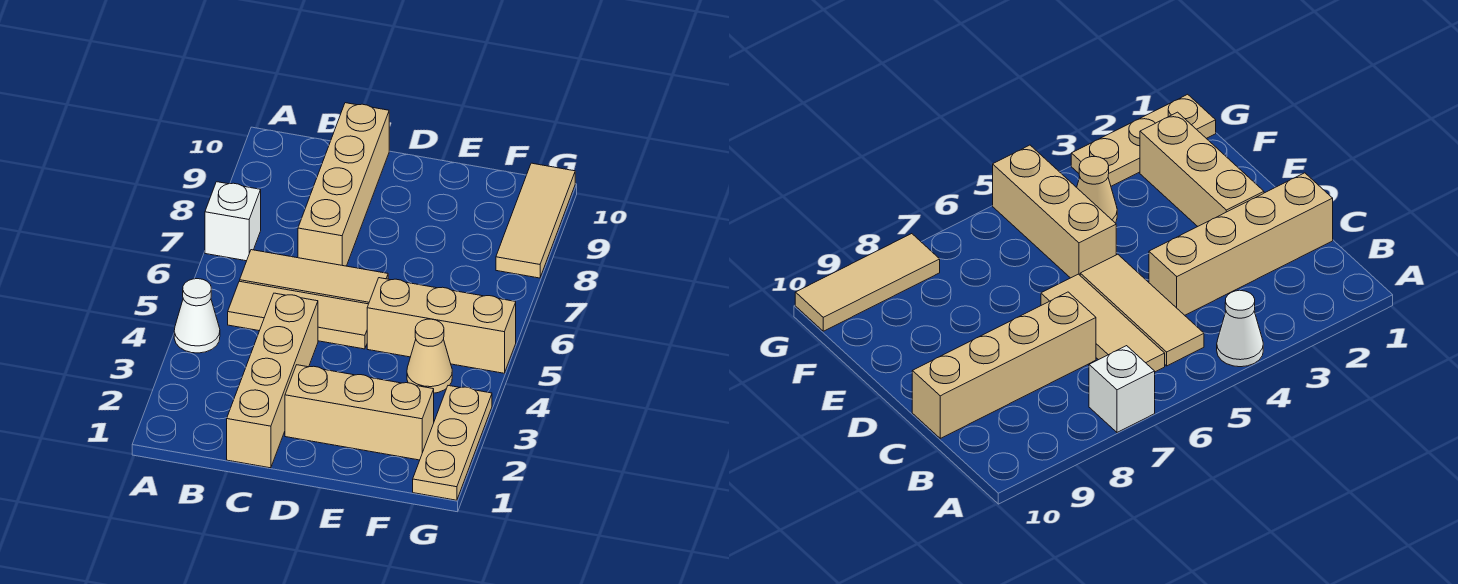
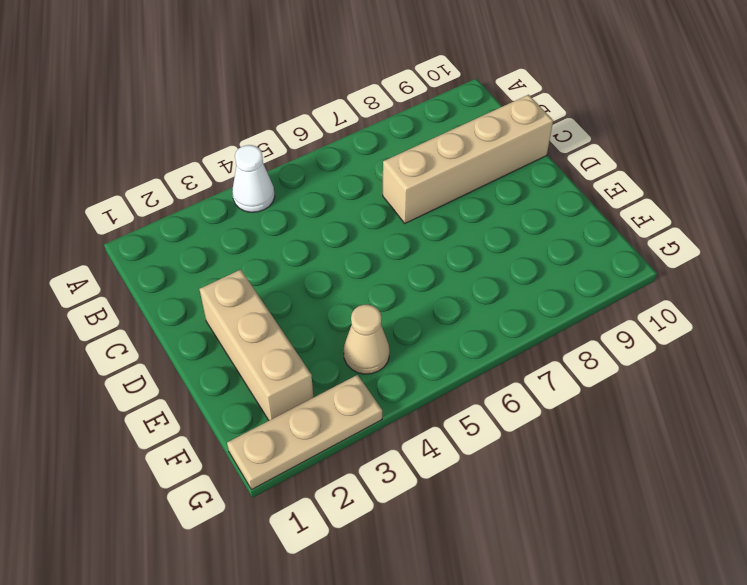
none -> white brick A7 level 1
none -> tan tile B5:D5 level 1

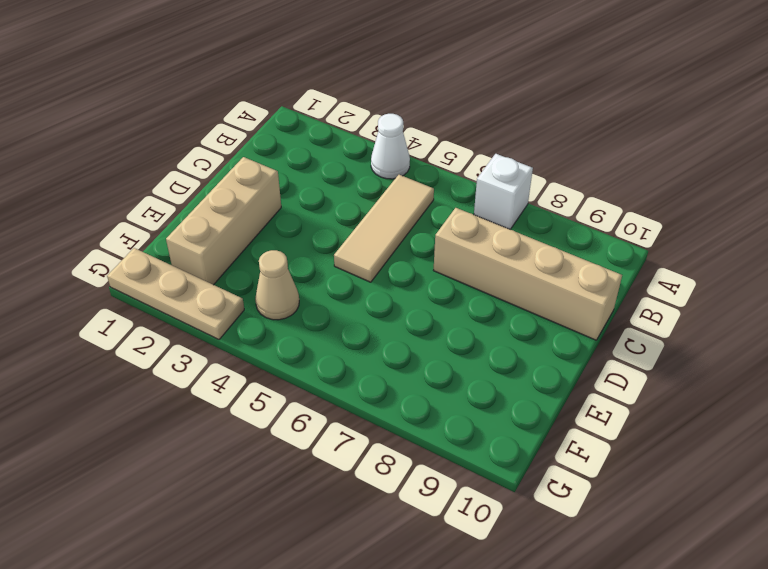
none -> tan tile B6:D6 level 1
none -> tan brick C1:C4 level 1

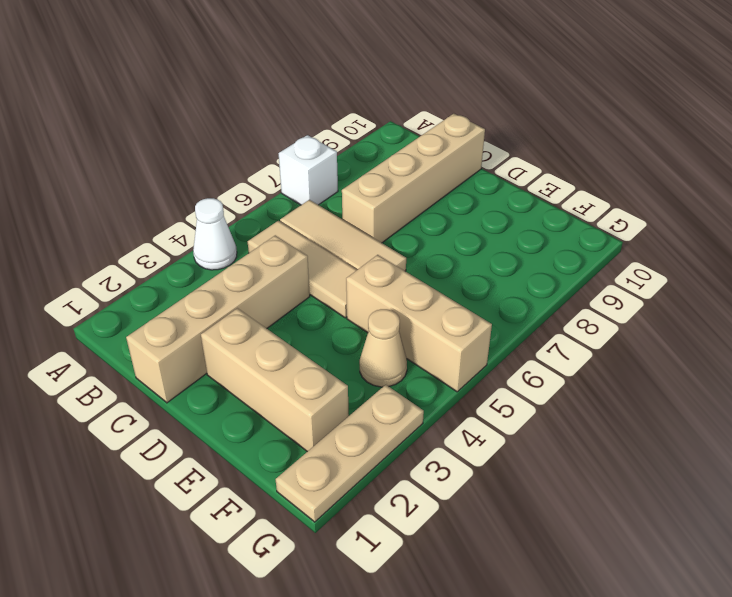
none -> tan tile G8:G10 level 1

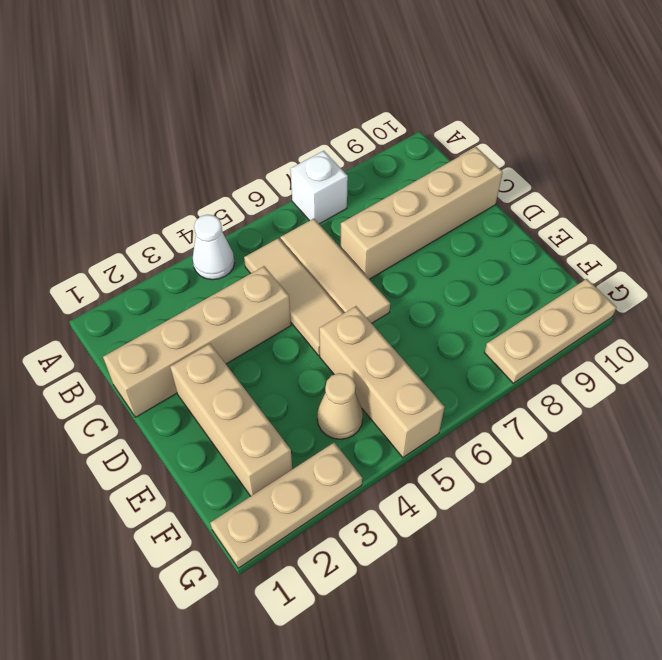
tan plate G8:G10 level 1 -> tan tile G8:G10 level 1

